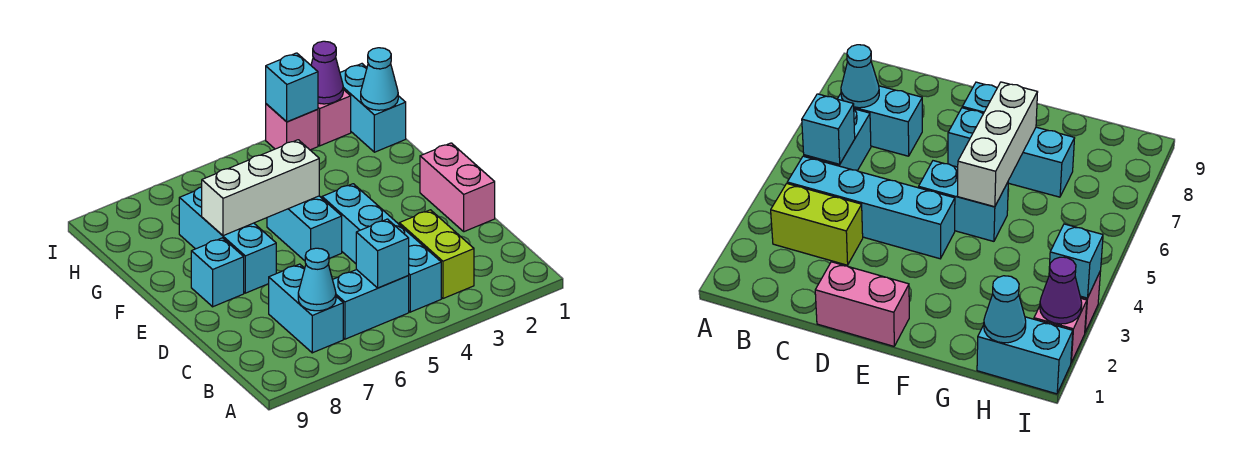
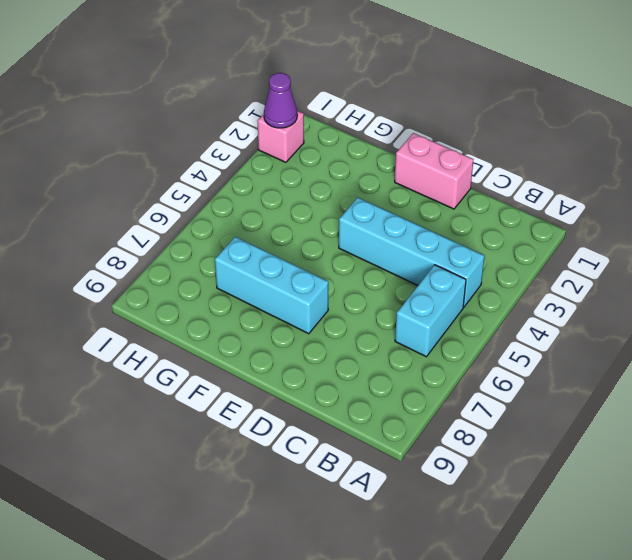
none -> lime brick B3:C3 level 1
none -> cyan brick B7:C7 level 1
none -> cyan brick E5:F5 level 1

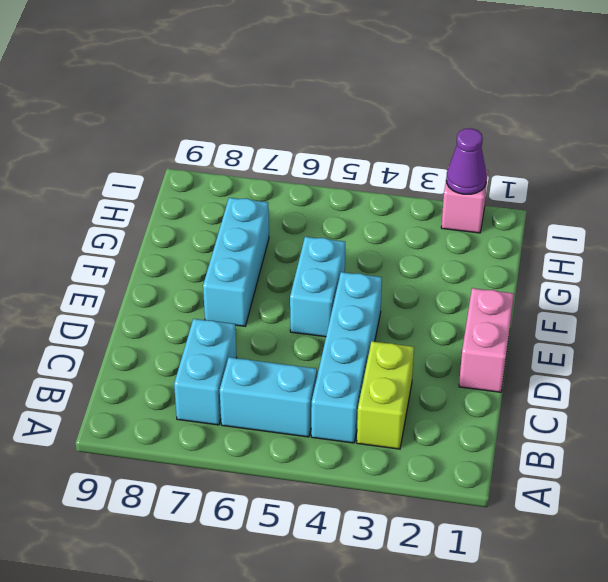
none -> cyan brick E8 level 1
none -> cyan brick H1:I1 level 1
none -> pink brick I3 level 1

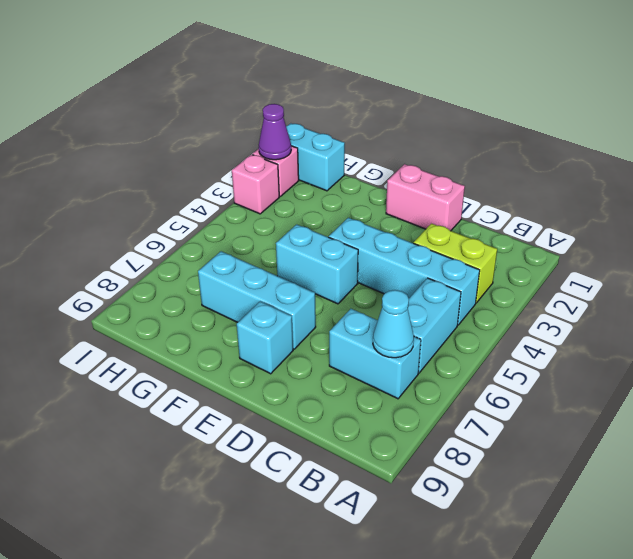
none -> cyan brick B5 level 2
none -> white brick F5:F7 level 2
none -> cyan cone H1 level 2

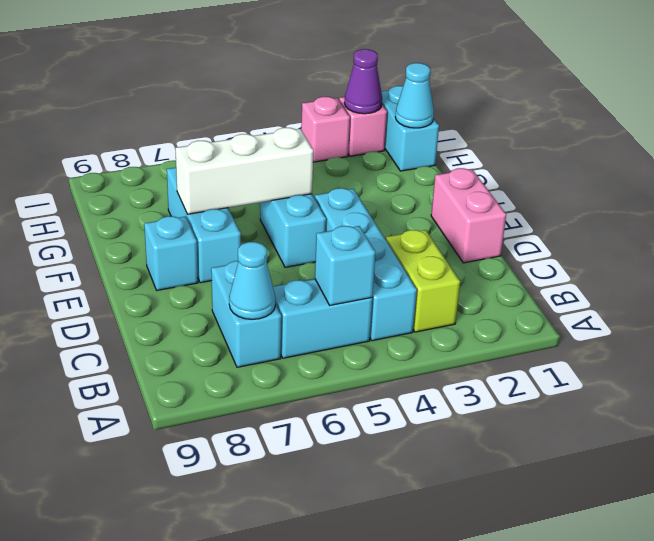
none -> cyan brick I3 level 2

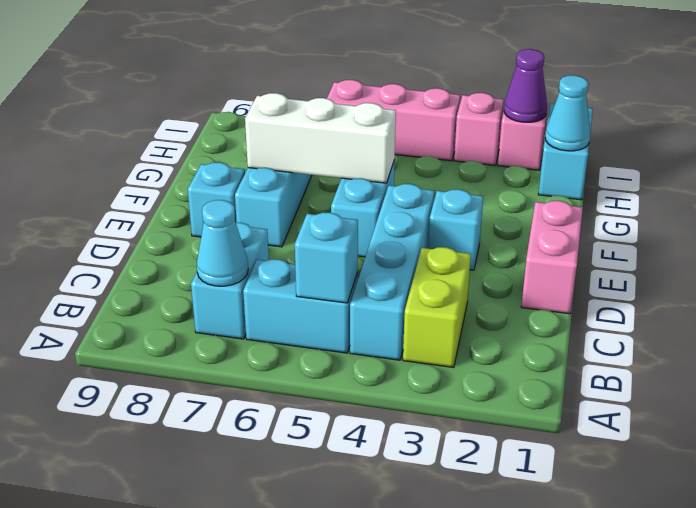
cyan brick E3 level 1 -> cyan brick I3 level 2
pink brick I4:I6 level 1 -> none

